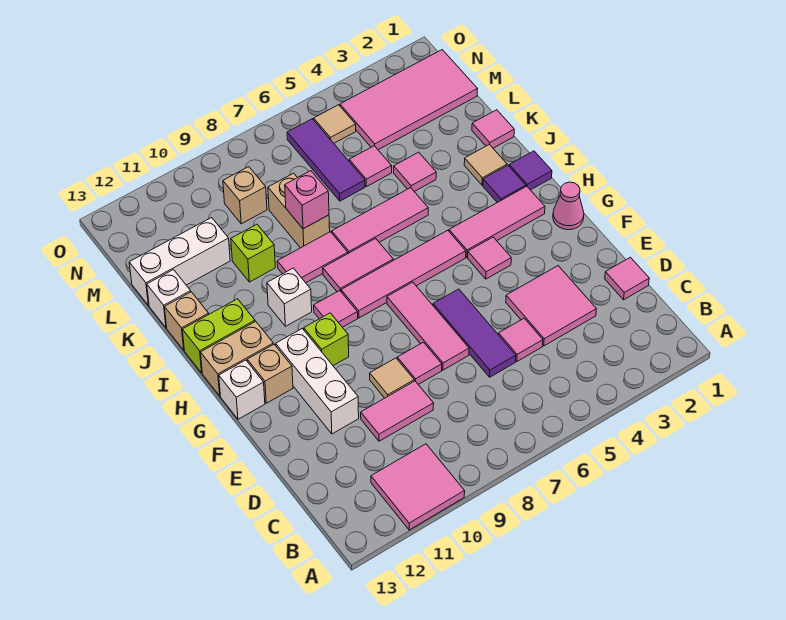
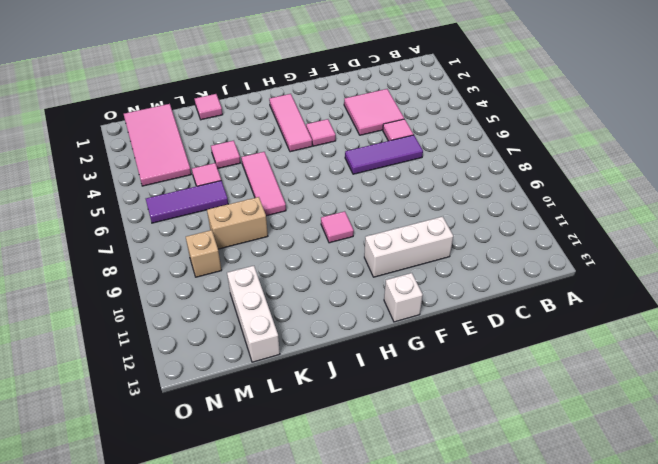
none -> pink tile A10:B11 level 1
none -> pink tile D1 level 1
none -> pink tile D9:D10 level 1
none -> pink tile E7:G7 level 1

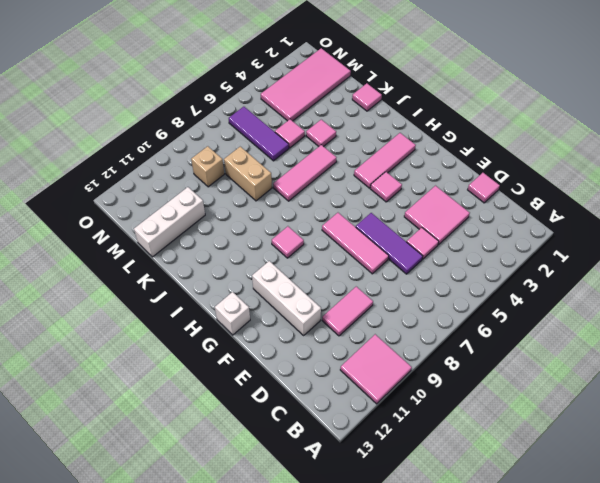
none -> pink tile E8 level 1
none -> tan tile E9 level 1
none -> pink cone G1 level 1
none -> lime brick G10 level 1

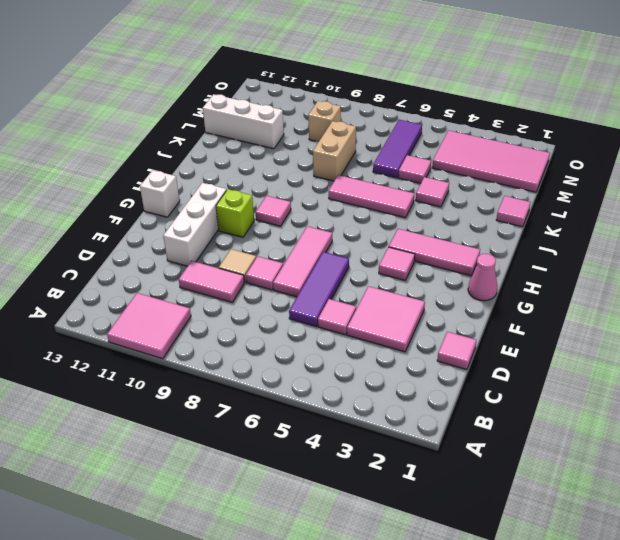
none -> tan brick G12 level 1
none -> pink tile H5:H8 level 1
none -> tan brick H12:H13 level 1
none -> purple tile I1 level 1

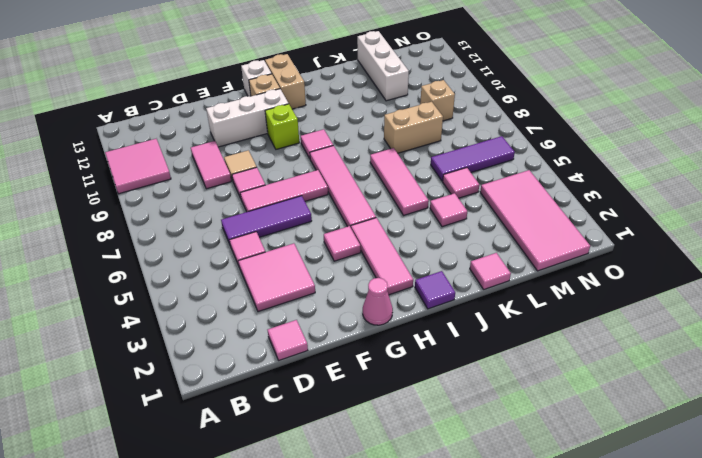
none -> purple tile I2 level 1
none -> pink tile I7:I8 level 1
none -> white brick I10 level 1
none -> lime brick I12:I13 level 1

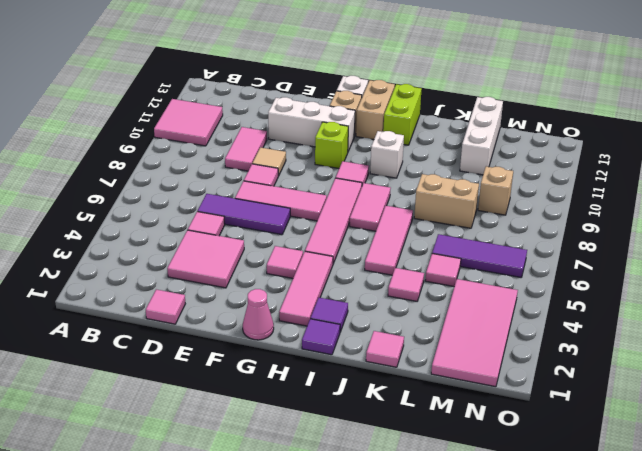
none -> tan tile J2 level 1
none -> pink tile J8:J9 level 1
none -> tan brick J13 level 1
none -> lime brick K10 level 1

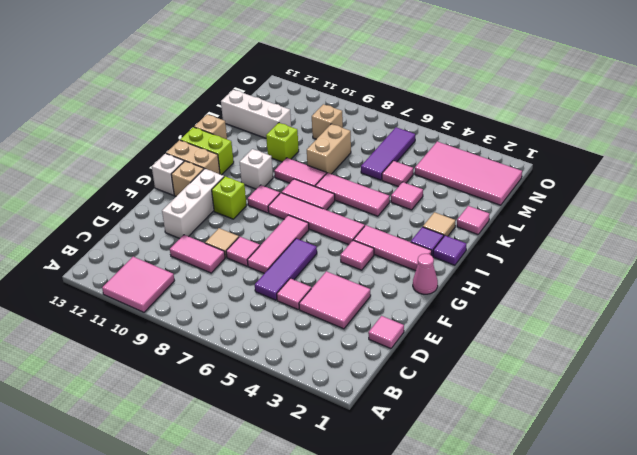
none -> white brick K13 level 1
none -> tan tile N5 level 1
none -> pink brick K8 level 2

